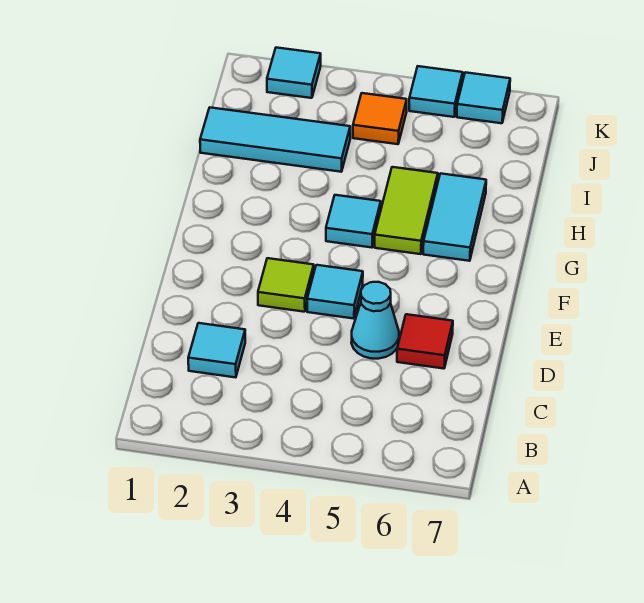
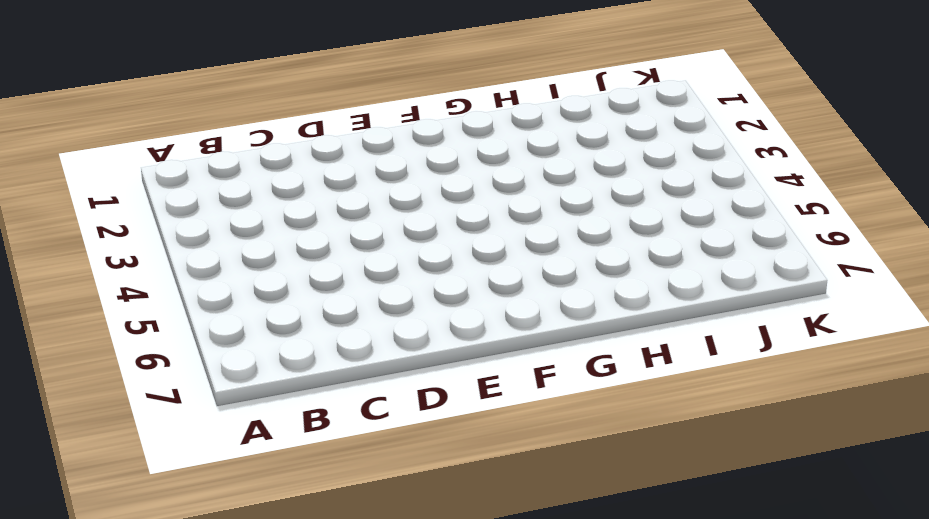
none -> cyan tile C2 level 1
none -> cyan cone D5 level 1
none -> red tile D6 level 1

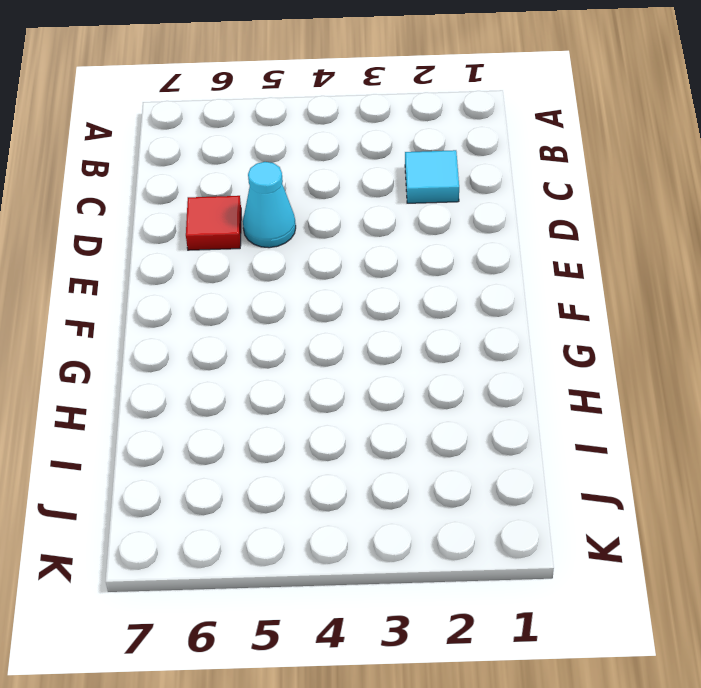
none -> lime tile E3 level 1
none -> cyan tile E4 level 1
none -> cyan tile G4 level 1

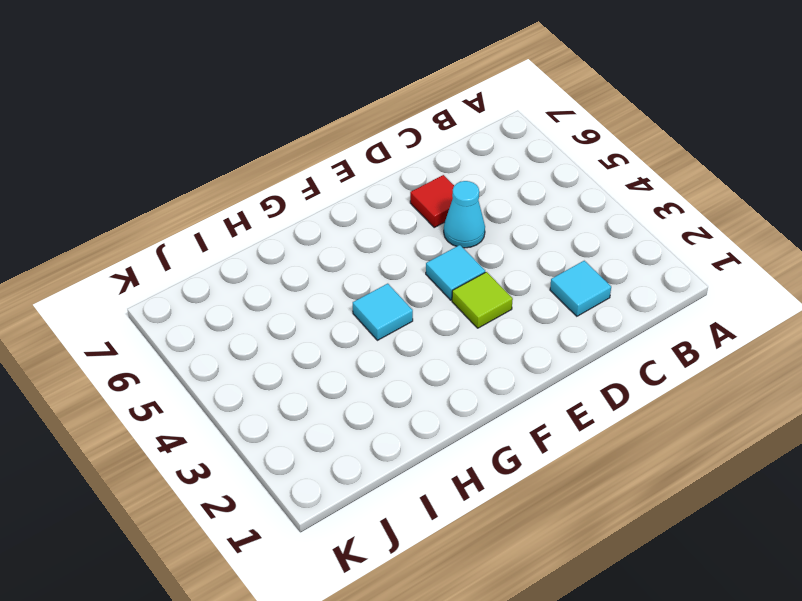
none -> lime tile G5:H5 level 1
none -> cyan tile G6:H6 level 1
none -> cyan tile I1:I3 level 1

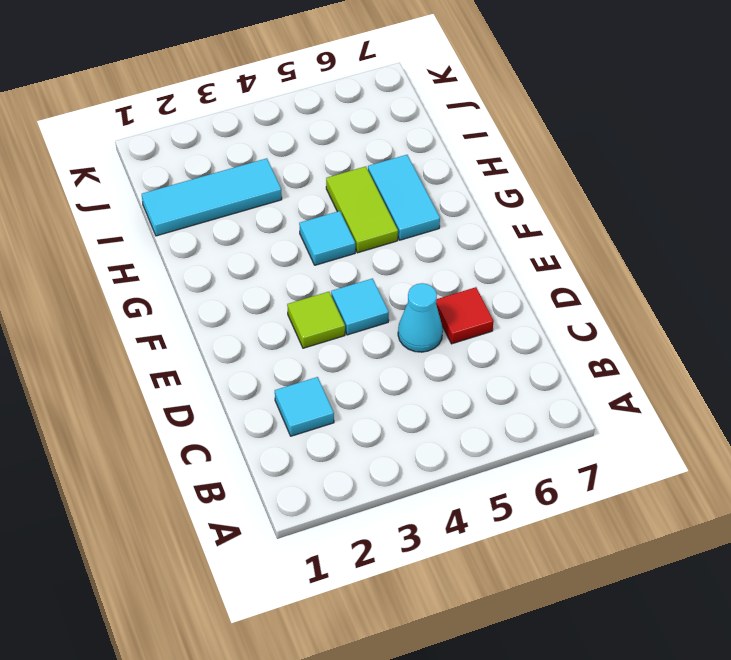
none -> orange tile J4 level 1
none -> cyan tile K2 level 1
none -> cyan tile K5 level 1

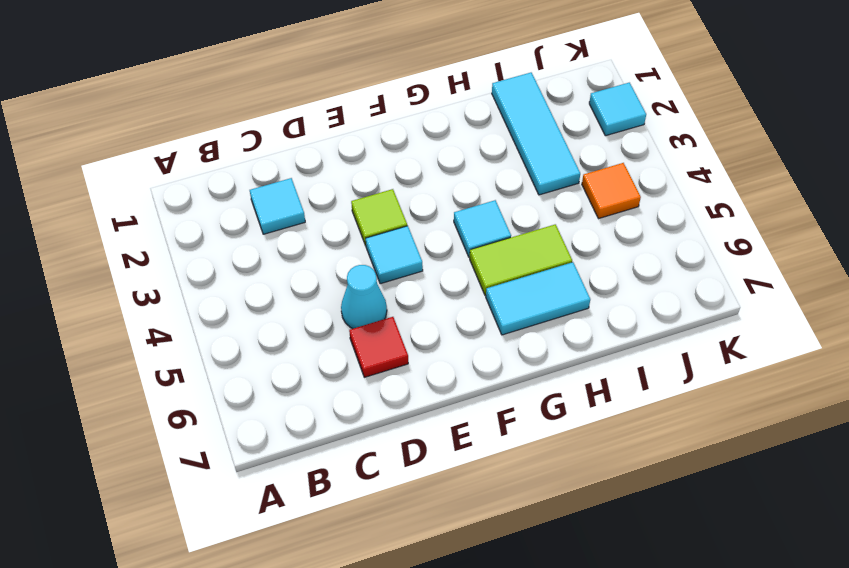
none -> cyan tile K5 level 1
none -> cyan tile K6 level 1

